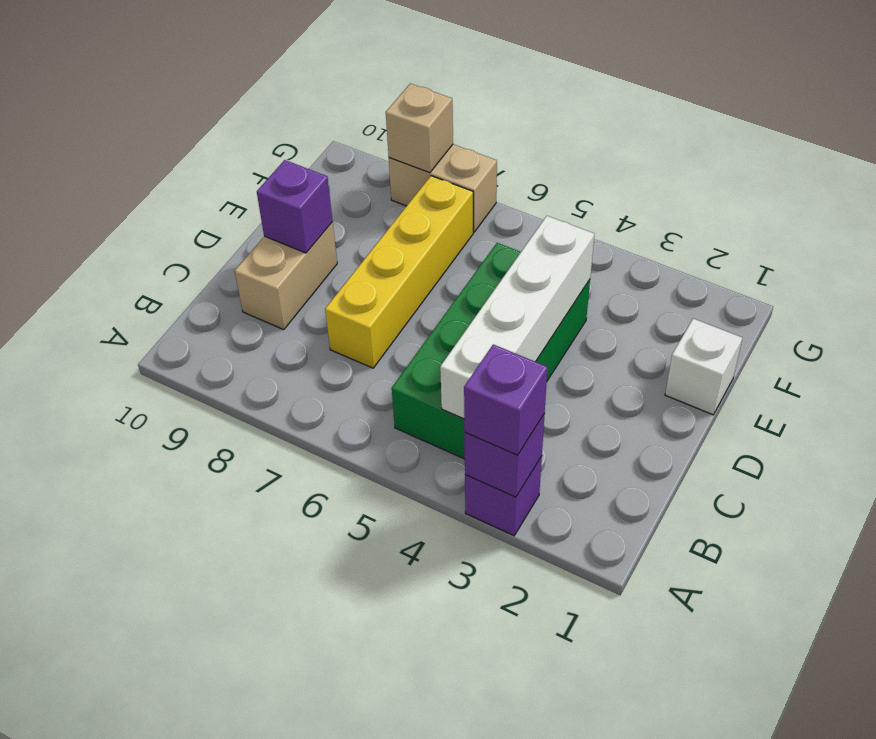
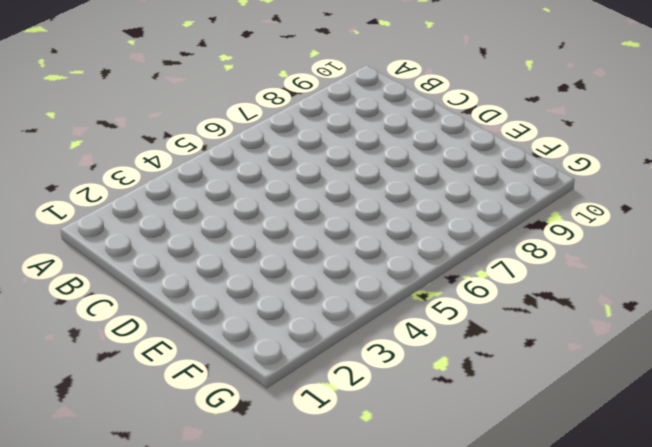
none -> purple brick A3 level 1
none -> green brick B4:E5 level 1

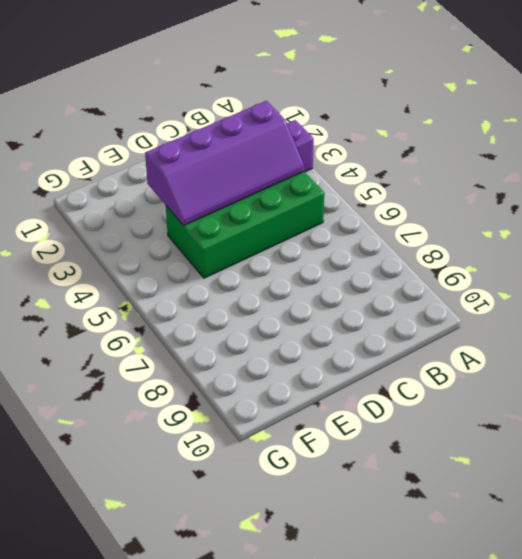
purple slope B3:E4 level 2 top 3 -> white brick B4:E4 level 2
none -> yellow brick C7:F7 level 1
none -> tan brick C9:D9 level 1

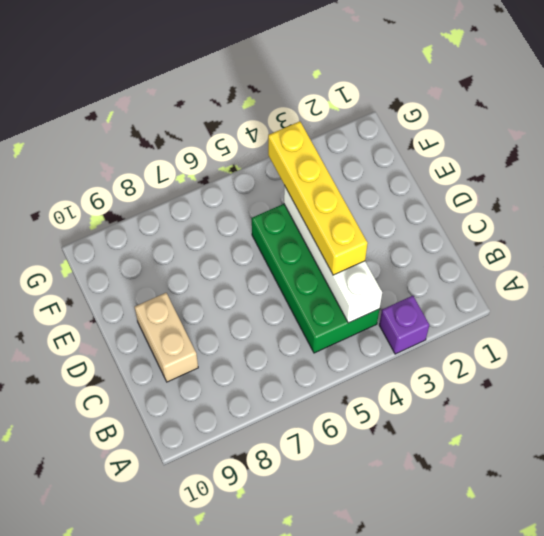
yellow brick C4:F4 level 3 -> yellow brick C7:F7 level 1
none -> white brick E1 level 1
none -> tan brick G7:G8 level 1

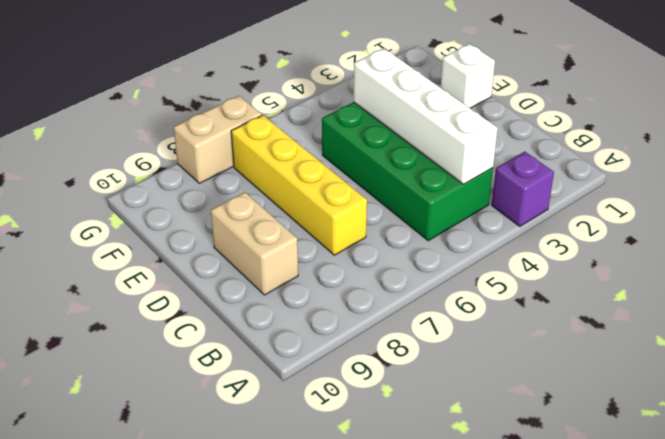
none -> purple brick A3 level 2
none -> purple brick D9 level 2

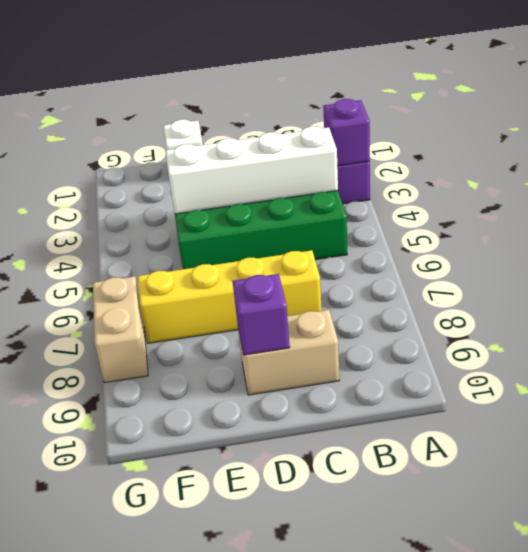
none -> tan brick G8 level 2
none -> purple brick A3 level 3

